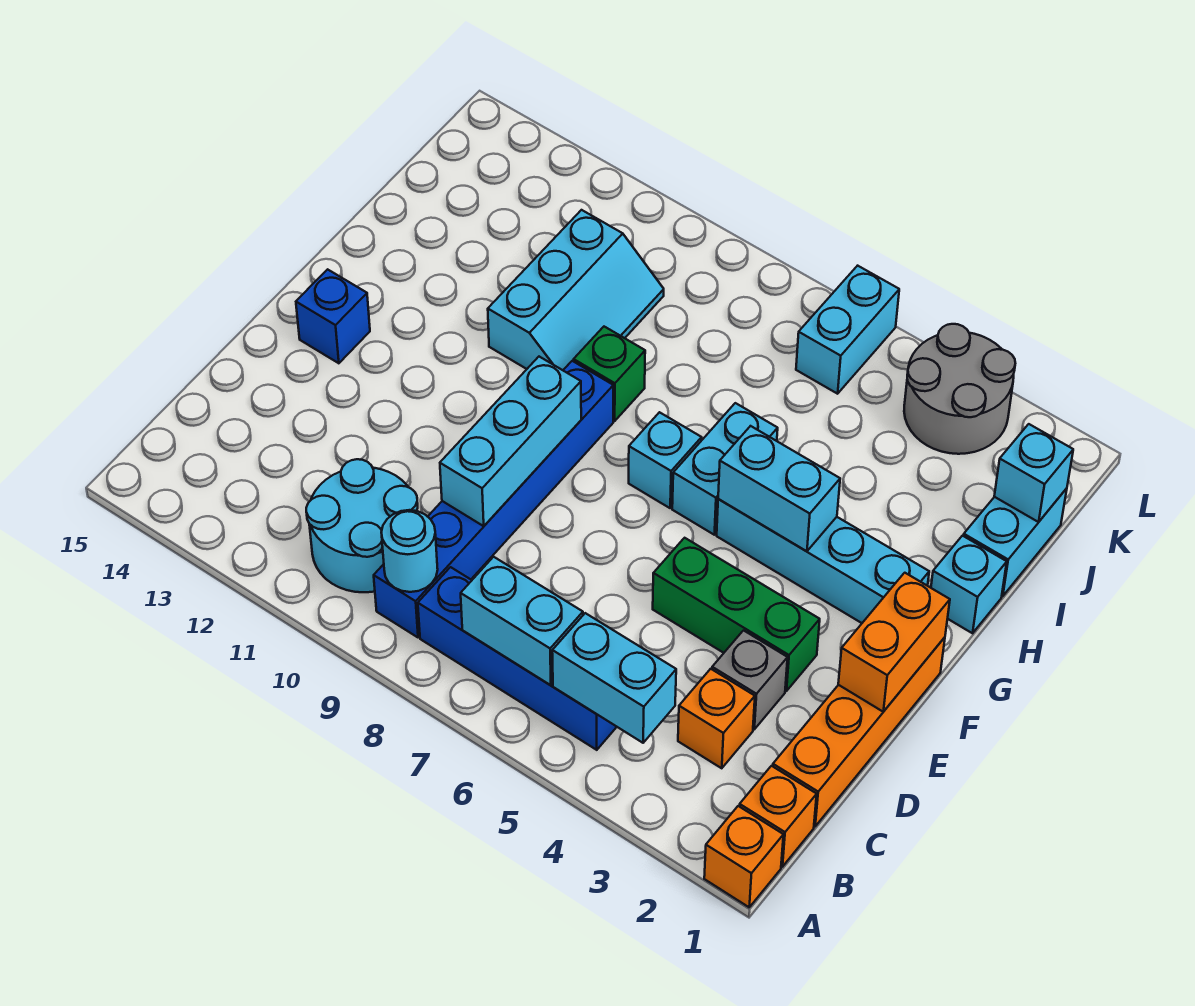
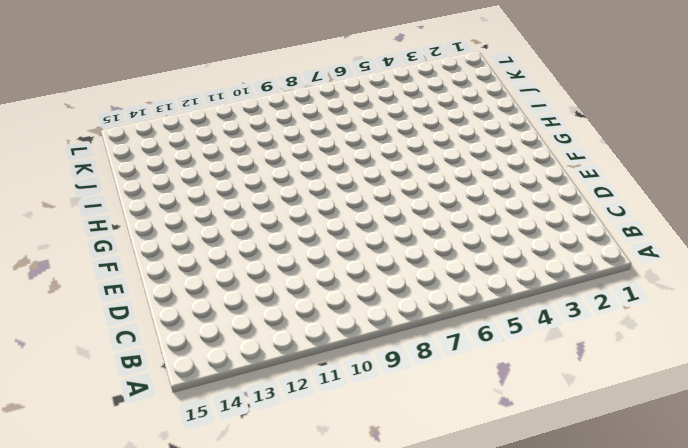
none -> orange brick A1 level 1
none -> orange brick B1 level 1
none -> blue brick B5:B8 level 1

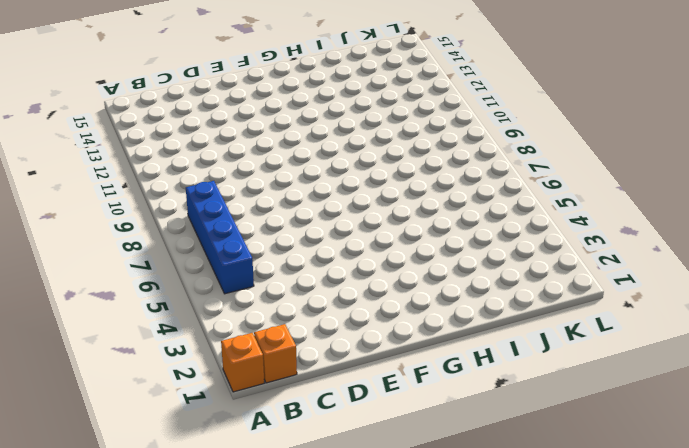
none -> blue brick B9:G9 level 1
none -> cyan round brick B10:C11 level 1
none -> orange brick C1:F1 level 1

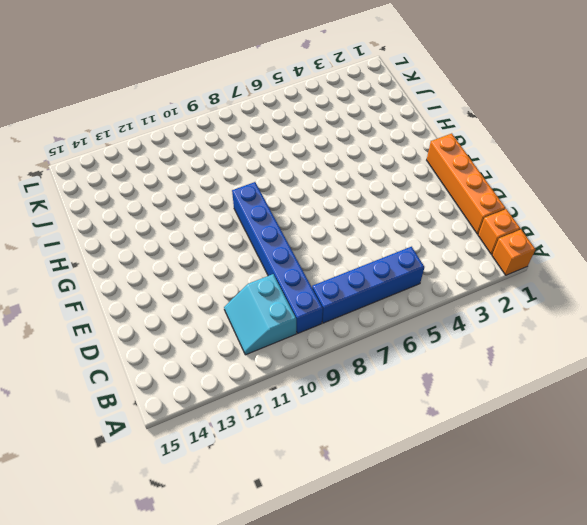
cyan slope B10:C11 level 1 top 10 -> cyan round brick B10:C11 level 1
none -> orange brick C3 level 1
none -> grey brick D3 level 1
none -> green brick E3:E5 level 1

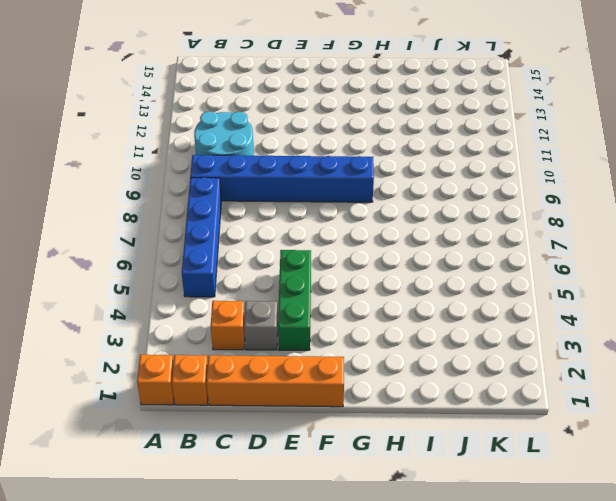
none -> blue brick F14 level 1
none -> cyan brick G2:G5 level 1
none -> cyan brick G6:H6 level 1

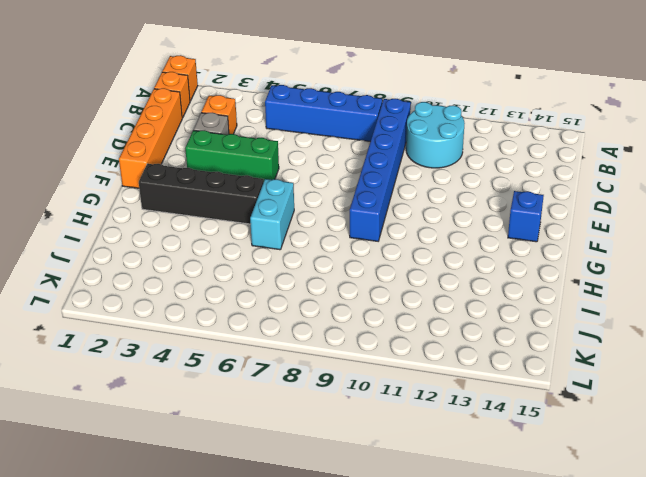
black brick G2:G5 level 1 -> cyan brick G2:G5 level 1
none -> cyan brick G7 level 1
none -> cyan brick H1 level 1
none -> green brick H9 level 1

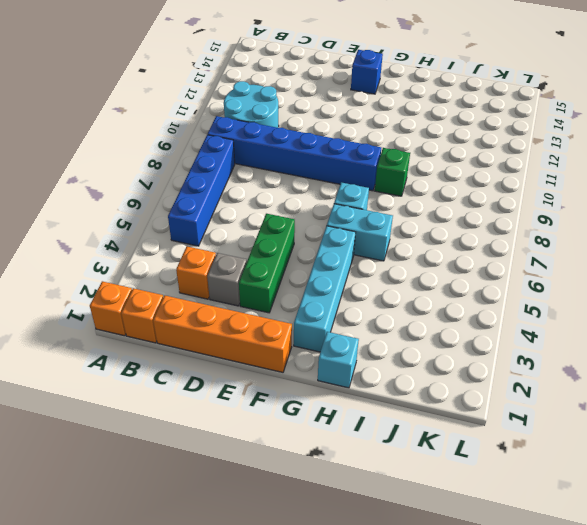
none -> cyan slope H10:J11 level 1 top 11
none -> cyan brick I1:J1 level 1
none -> grey round brick K3:L4 level 1

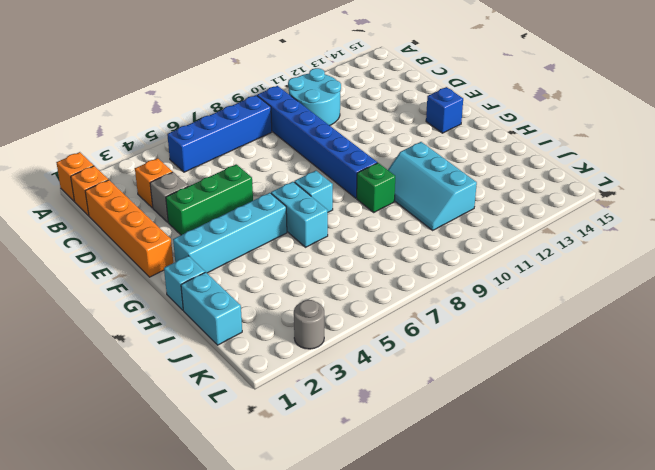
grey round brick L3 level 1 -> grey round brick K3:L4 level 1
none -> cyan brick K6:L6 level 1
none -> cyan brick B4:B5 level 2
none -> cyan brick B6:B7 level 2

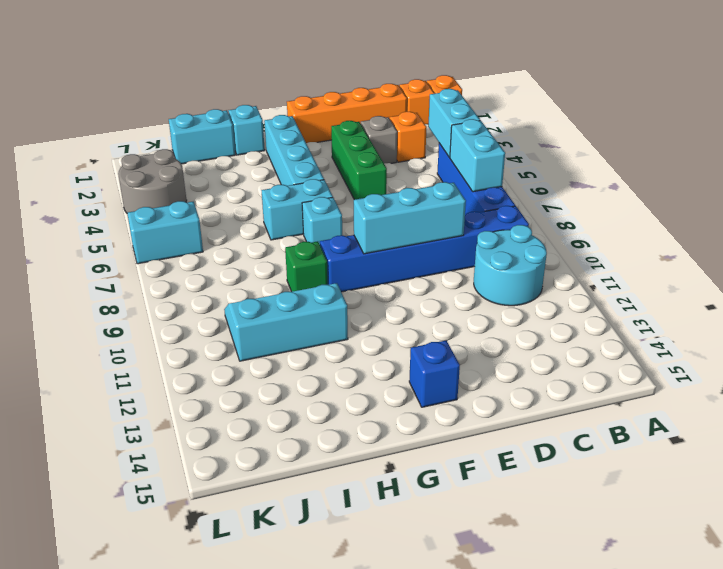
none -> cyan round brick B9 level 2
none -> orange brick E1:F1 level 2
none -> cyan brick G4:G5 level 2

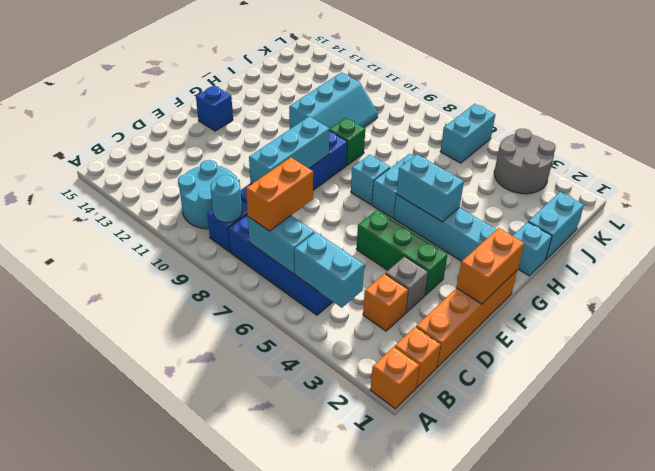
orange brick B7:C7 level 3 -> none
none -> cyan brick J1 level 2

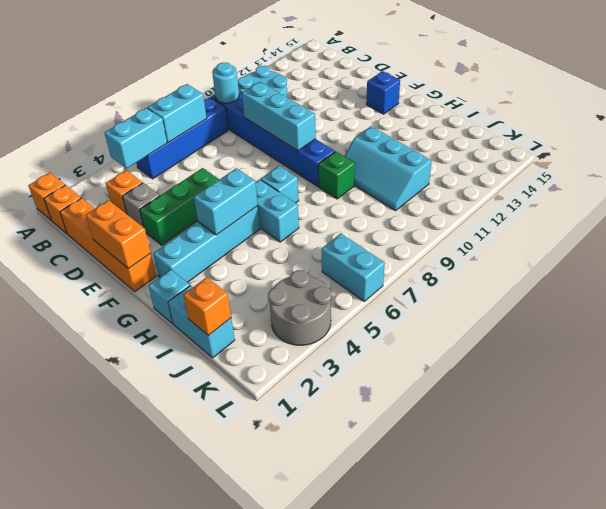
orange brick J1 level 2 -> cyan brick J1 level 2

